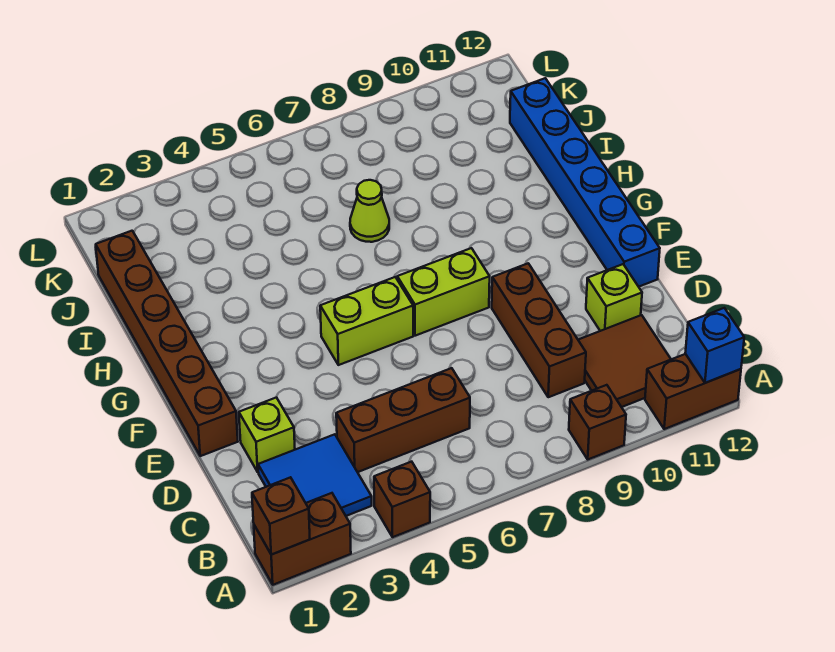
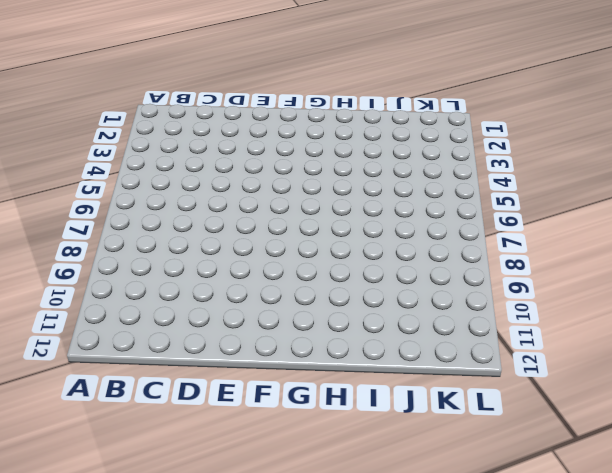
none -> brown brick A1:A2 level 1
none -> brown brick A4 level 1
none -> brown brick A9 level 1

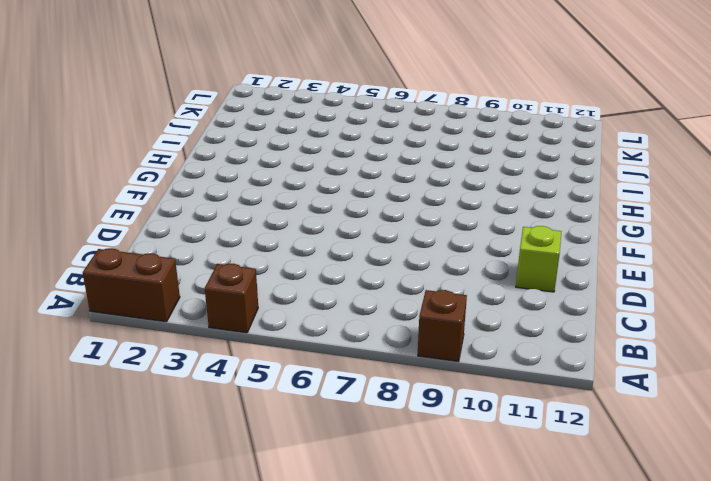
none -> brown brick A11:A12 level 1
none -> blue tile B2:C3 level 1
none -> brown tile B10:C11 level 1

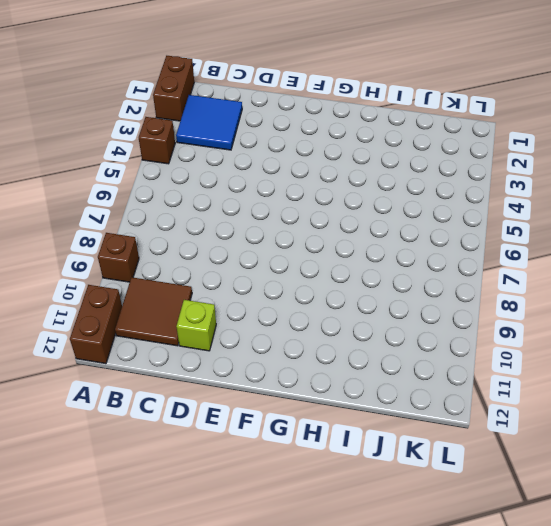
none -> brown brick C4:C6 level 1
none -> brown brick C9:E9 level 1
none -> lime brick D2 level 1

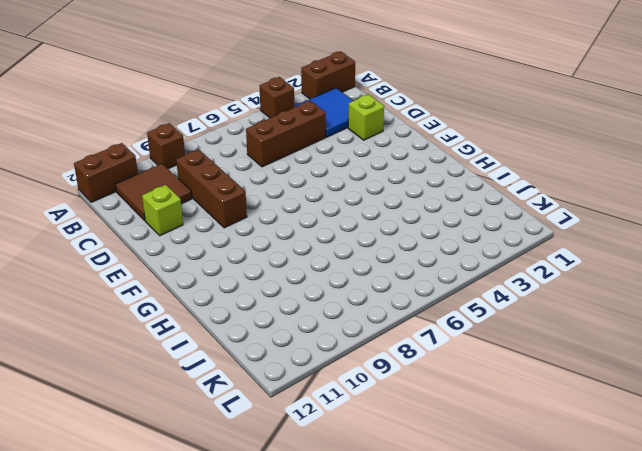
none -> brown brick E1:J1 level 1
none -> blue brick E12:J12 level 1
none -> lime brick F5:F6 level 1

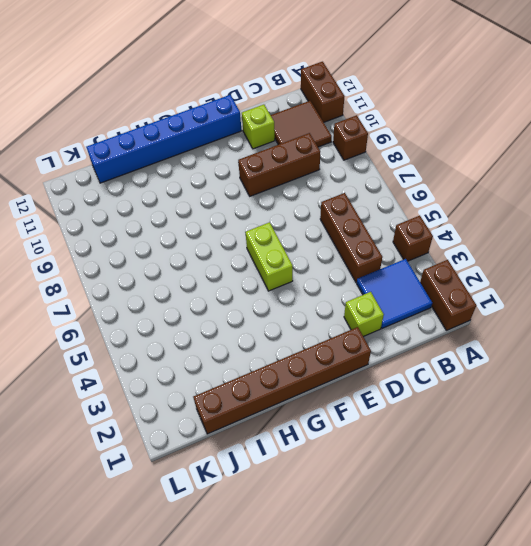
none -> lime brick F7:F8 level 1
none -> lime cone I7 level 1
none -> brown brick A1 level 2

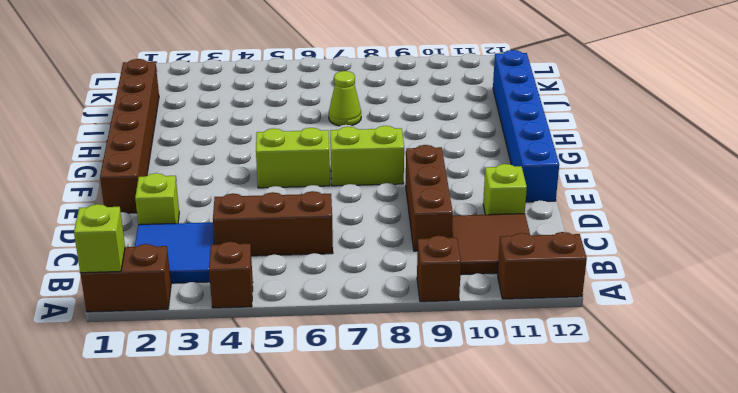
lime brick A1 level 2 -> brown brick A1 level 2
none -> blue brick A12 level 2

